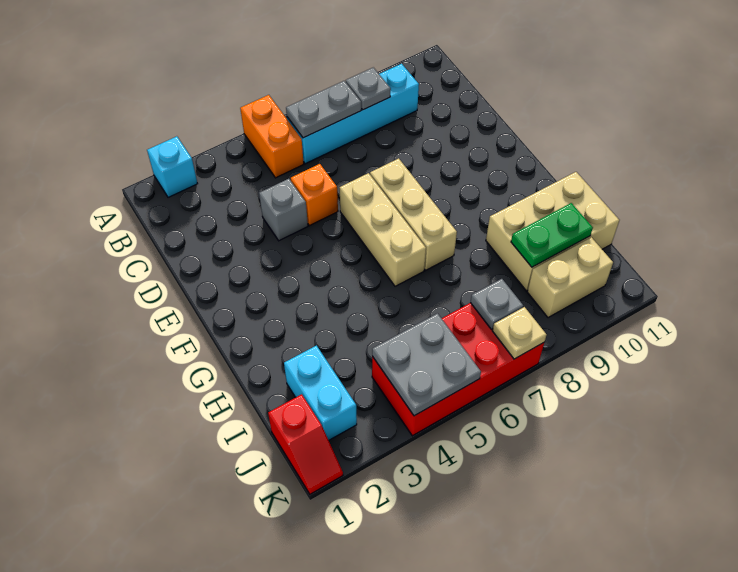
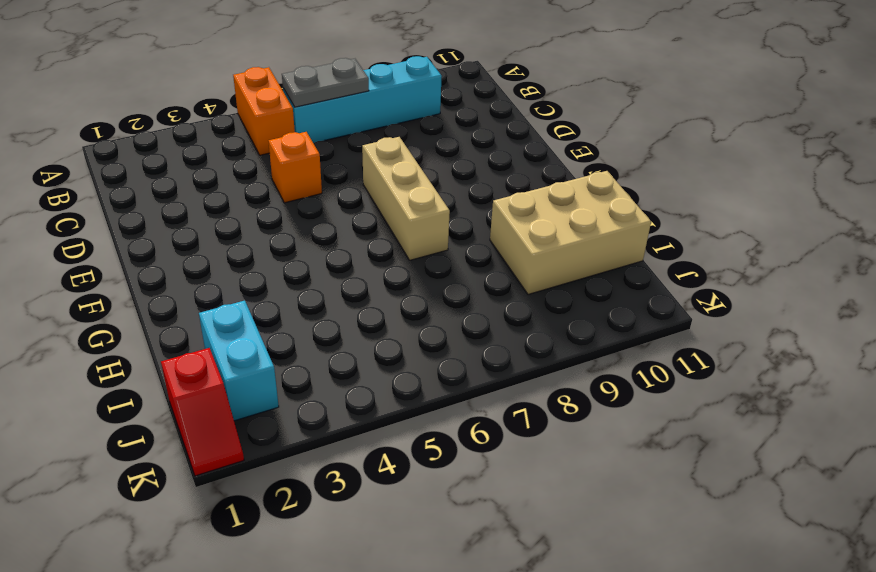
none -> cyan brick A2 level 1
none -> grey brick D4 level 1
none -> tan brick E6:G6 level 1

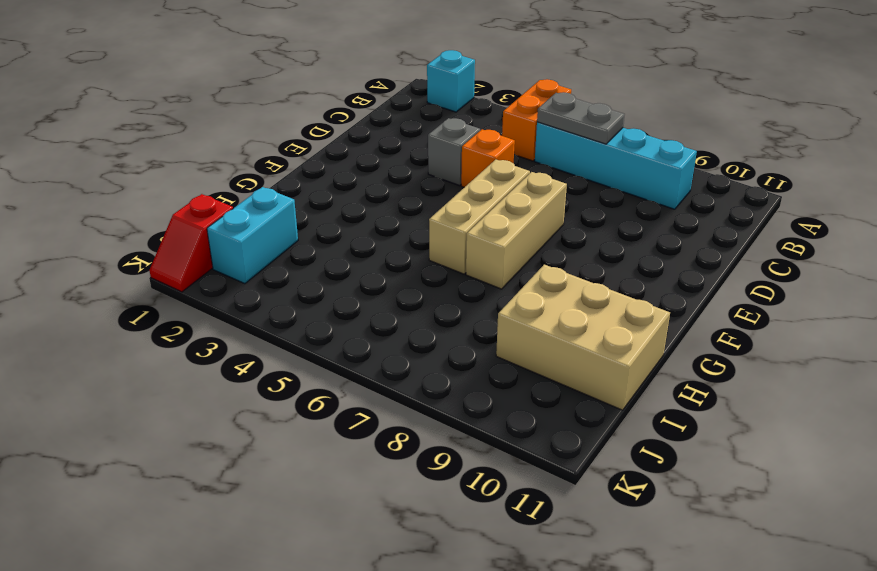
none -> red brick J4:K7 level 1
none -> tan brick J9:J10 level 1
none -> grey plate B8 level 2

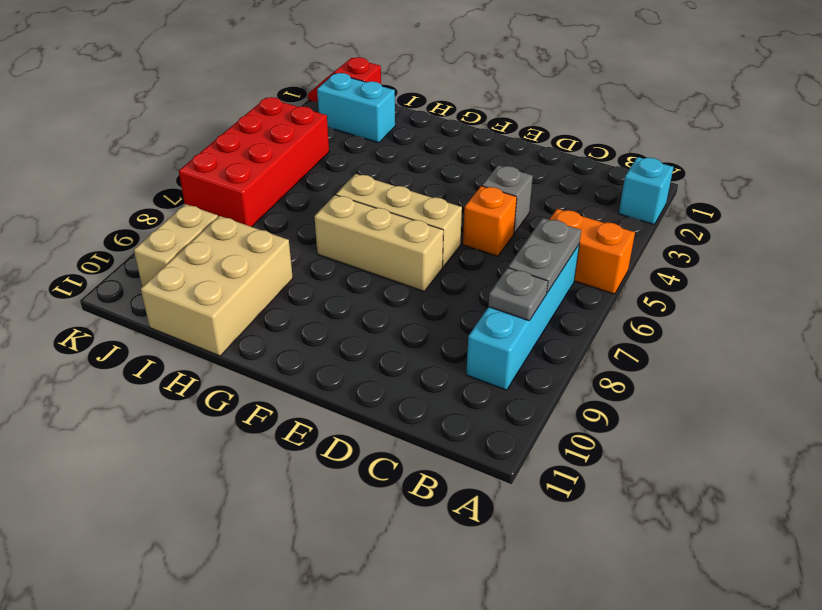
none -> green plate I9:I10 level 2
none -> grey plate J4:K5 level 2
none -> grey plate J7 level 2

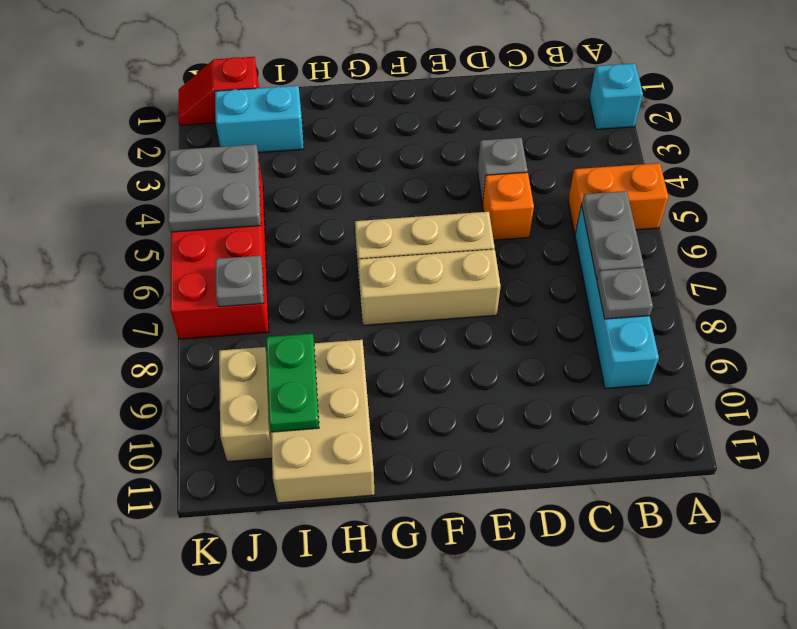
none -> tan plate K7 level 2

